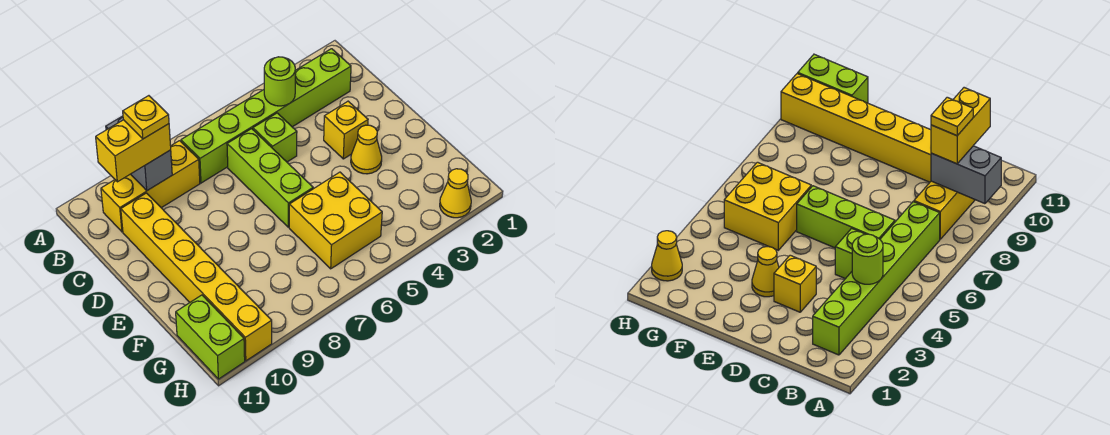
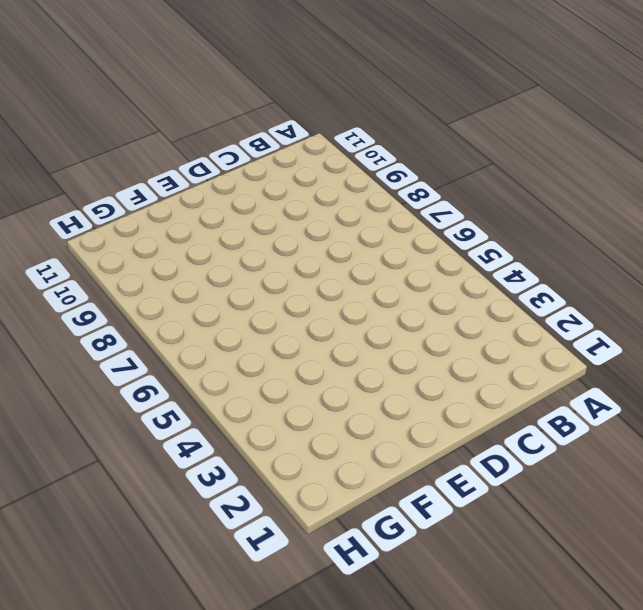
none -> lime brick B2:B7 level 1
none -> yellow brick B8:B10 level 1
none -> lime brick C5 level 1

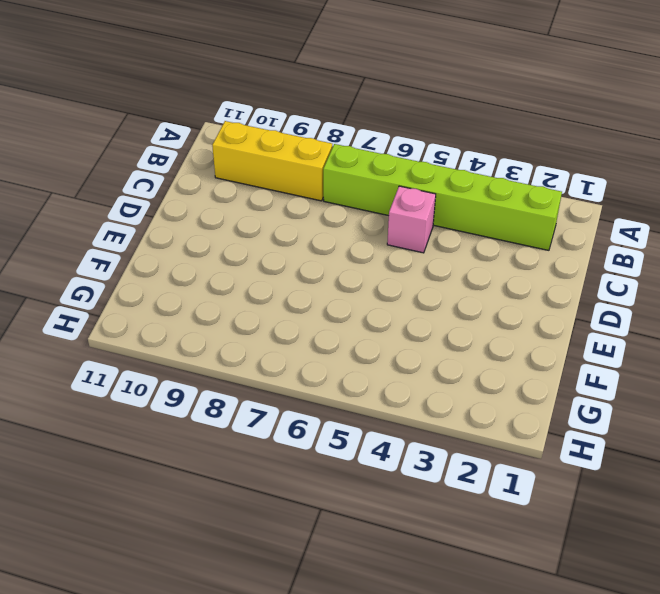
pink brick C5 level 1 -> lime brick C5 level 1
none -> lime brick C6:E6 level 1
none -> yellow brick C10:H10 level 1
none -> yellow brick D3 level 1

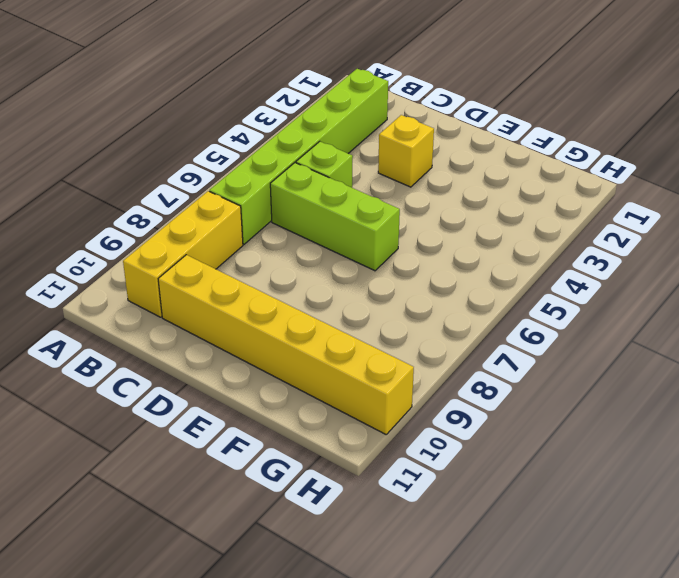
none -> yellow cone E3 level 1
none -> yellow brick F5:G6 level 1
none -> lime brick G11:H11 level 1

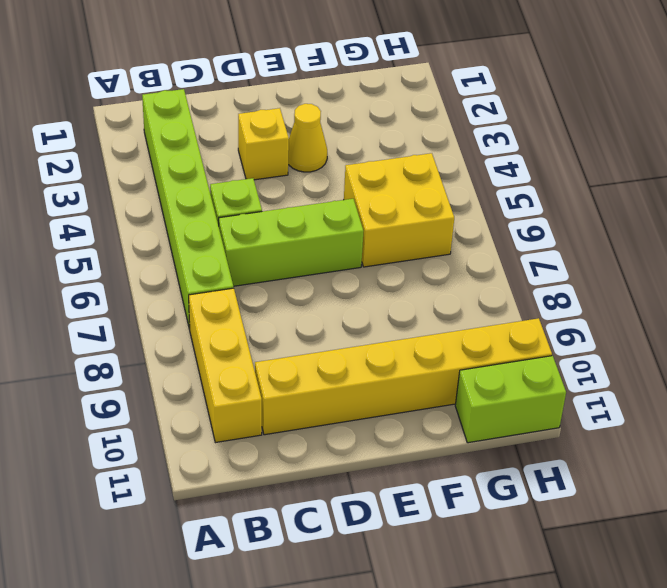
none -> yellow cone H2 level 1
none -> grey brick A9:B9 level 2
none -> lime round brick B4 level 2

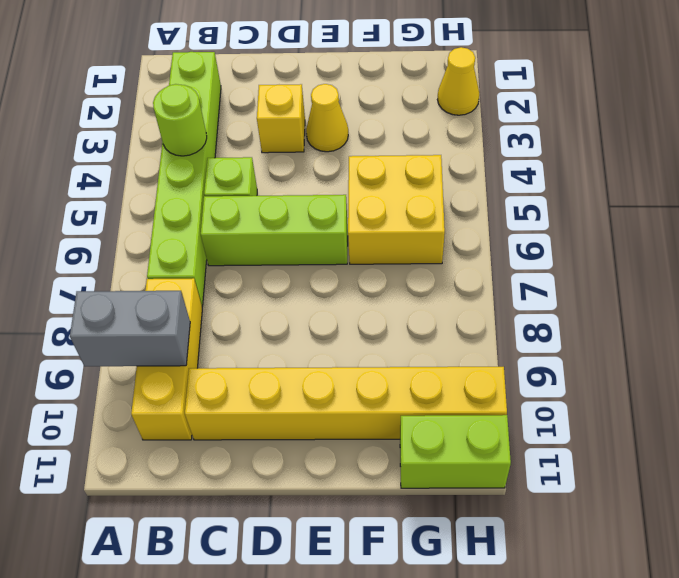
none -> yellow brick B9:B10 level 3
none -> yellow plate B9 level 4

